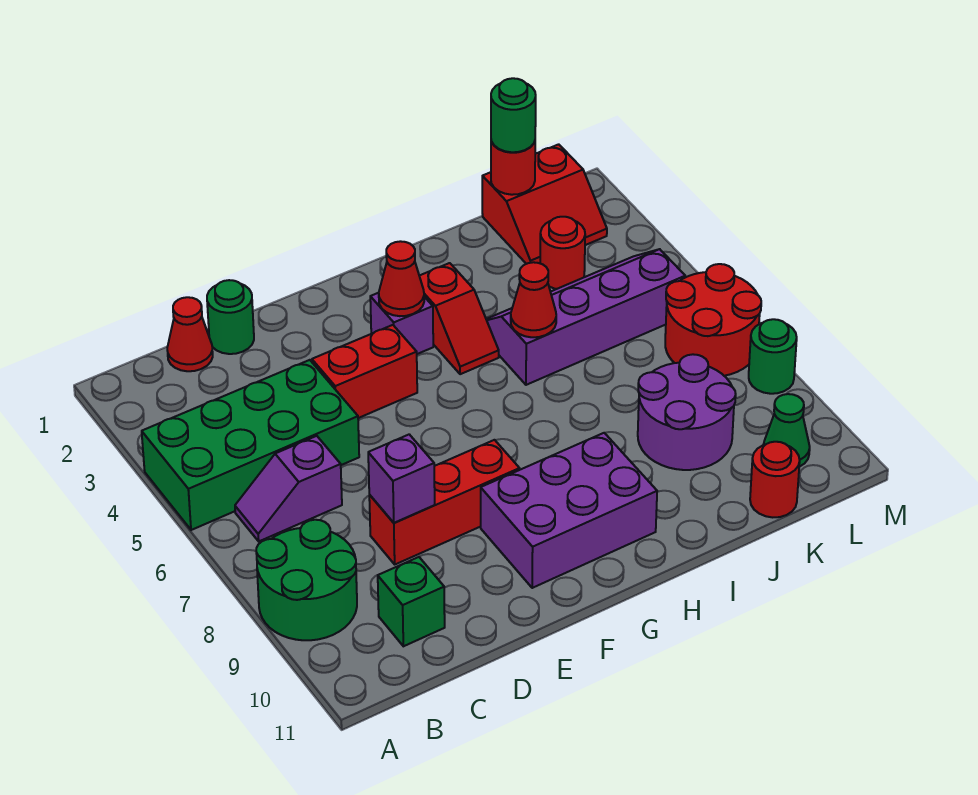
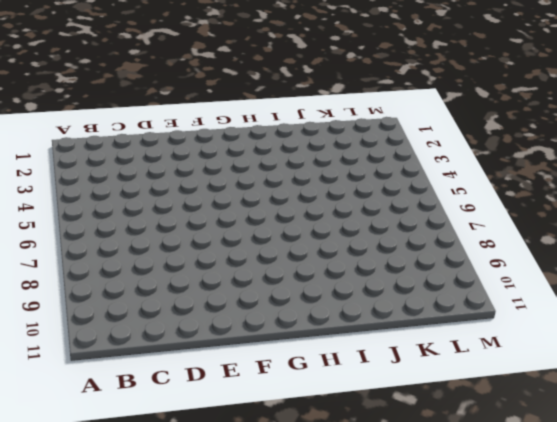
none -> green brick A4:D5 level 1
none -> green round brick A8:B9 level 1
none -> purple slope B6:C6 level 1 top C

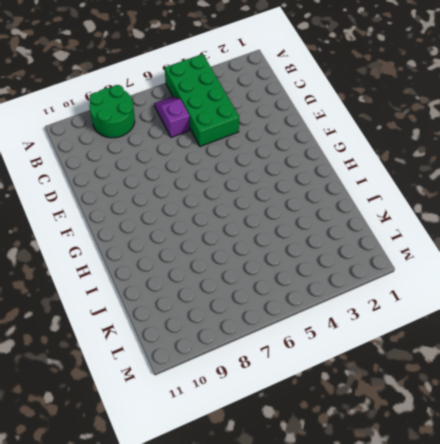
none -> red cone C1 level 1
none -> green brick C10 level 1
none -> green round brick D1 level 1

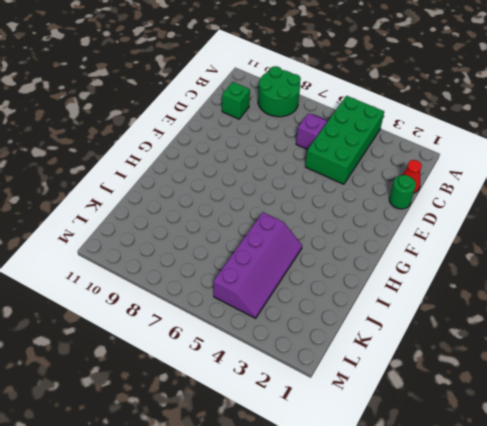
none -> red brick D8:F8 level 1
none -> red brick E4:F4 level 1
none -> purple brick F9:H10 level 1

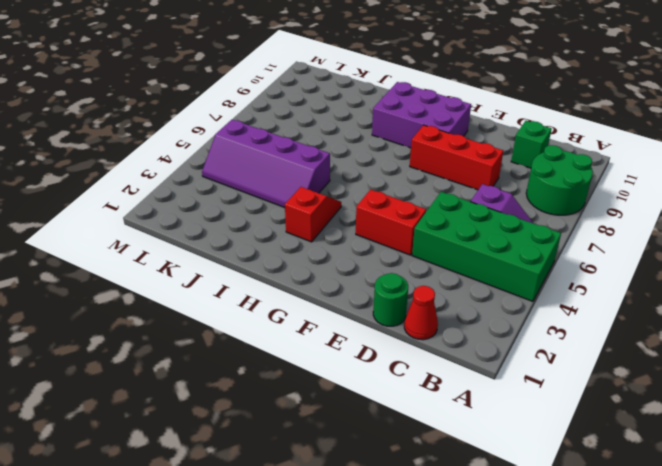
none -> purple brick G3 level 1
none -> purple round brick J8:K9 level 1
none -> red slope K1:L2 level 1 top 1

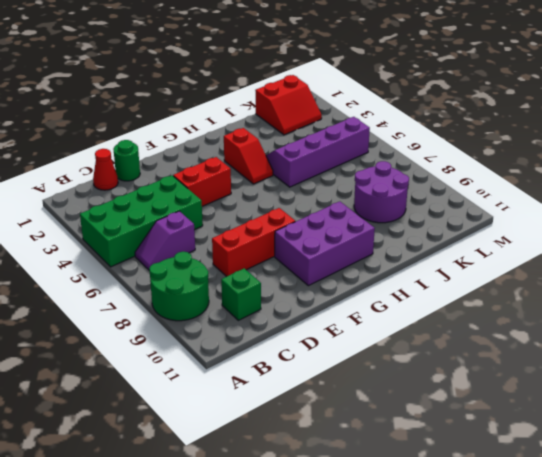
none -> purple brick G3 level 1
none -> red round brick K3 level 1
none -> red round brick K11 level 1

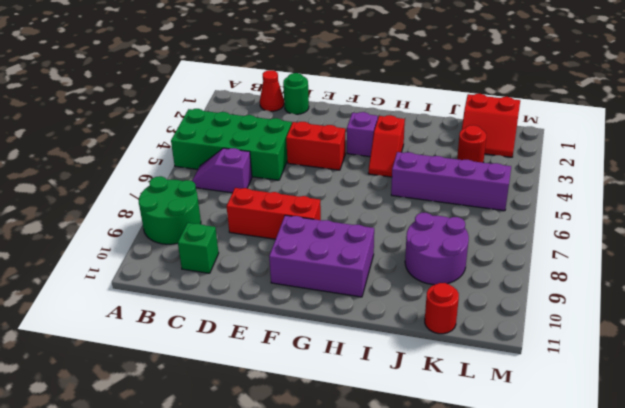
none -> red round brick L6:M7 level 1
none -> green cone L10 level 1
none -> green round brick M8 level 1

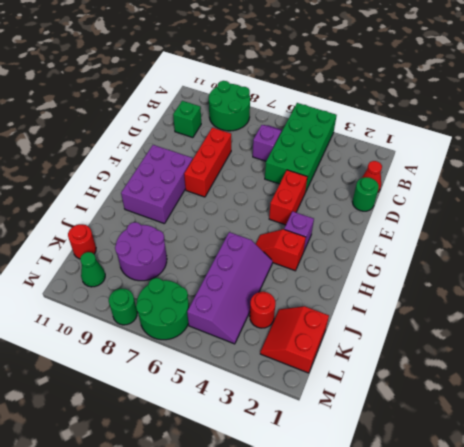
green round brick L6:M7 level 1 -> red round brick L6:M7 level 1
none -> purple brick D8 level 2
none -> red cone G3 level 2
none -> red cone I5 level 2

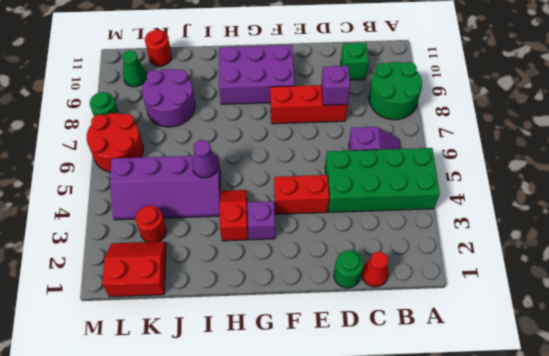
purple cone I5 level 2 -> red cone I5 level 2
none -> red cone G3 level 2
none -> red round brick K1 level 2
none -> green round brick K1 level 3

